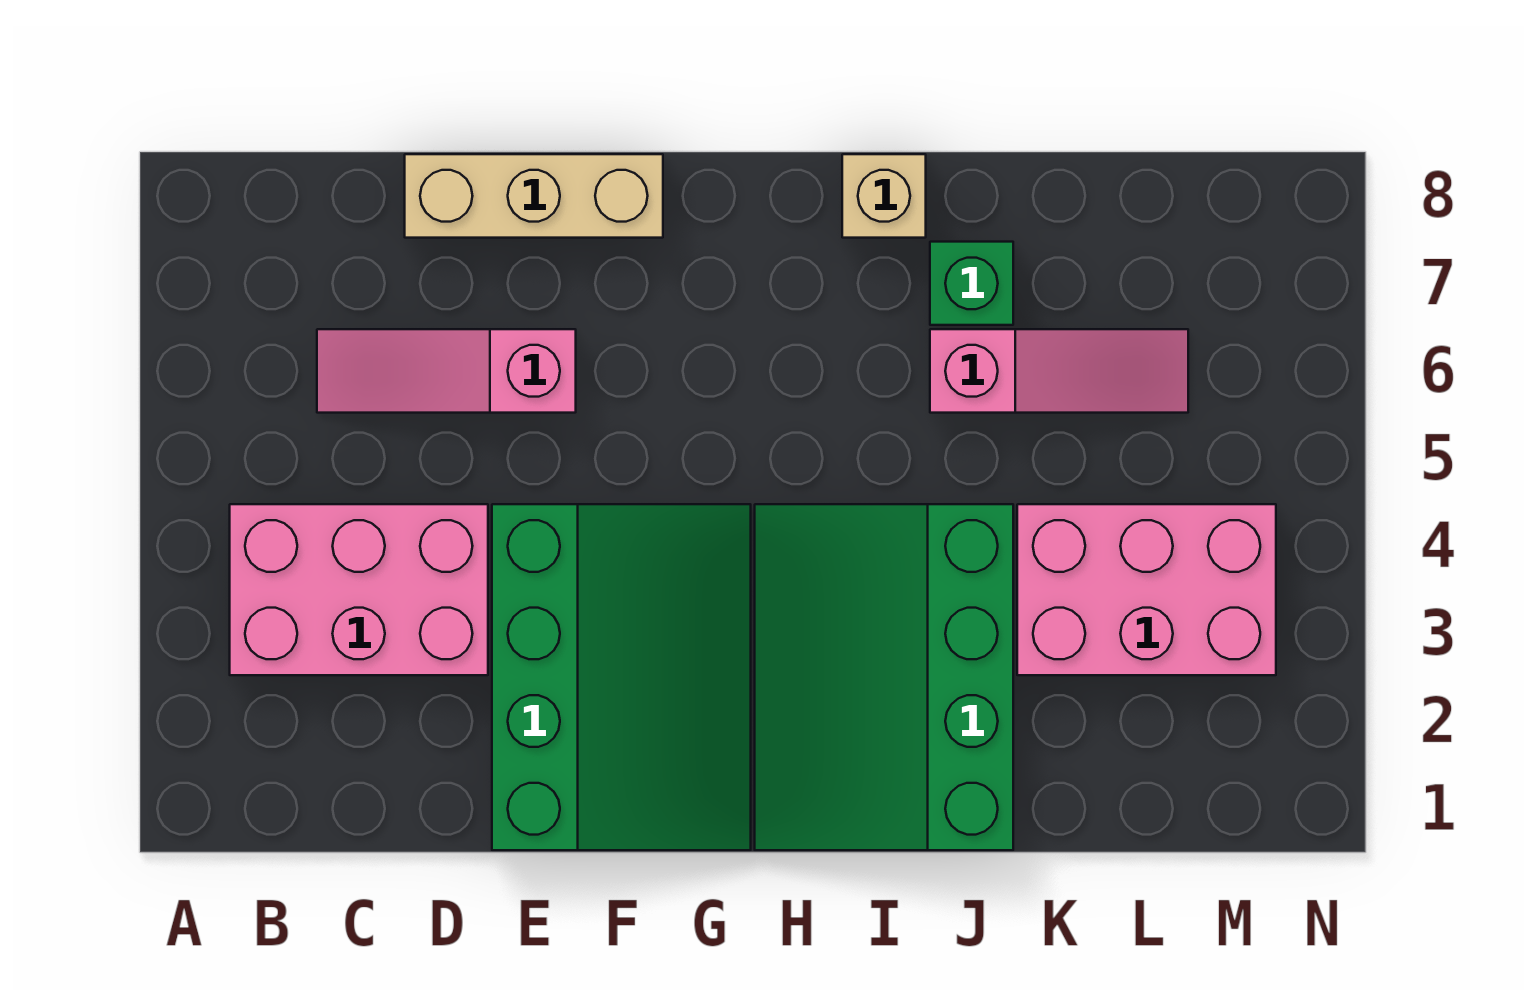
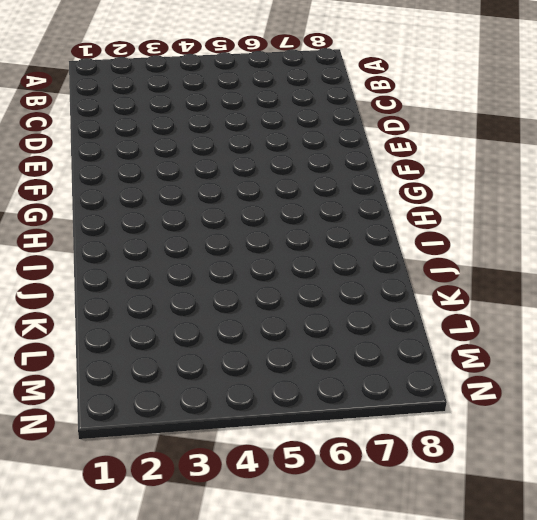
none -> pink brick B3:D4 level 1
none -> pink slope C6:E6 level 1 top E

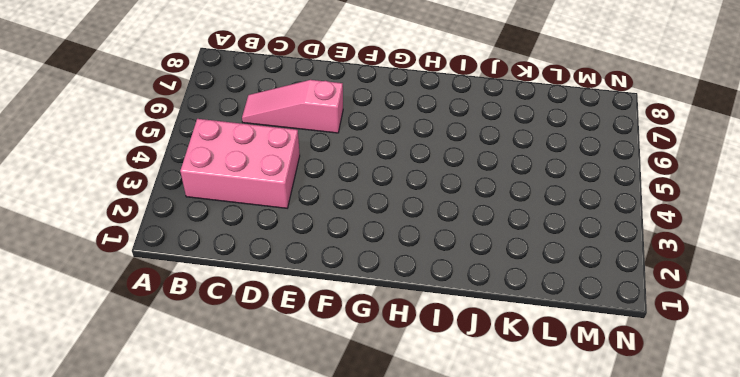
none -> tan brick D8:F8 level 1
none -> green slope E1:G4 level 1 top E

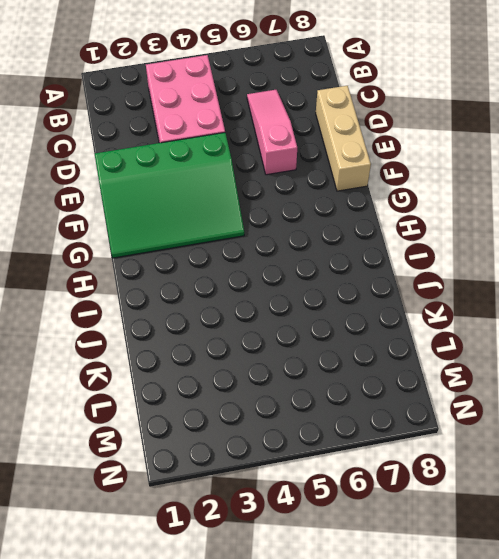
none -> green slope H1:J4 level 1 top J
none -> tan brick I8 level 1

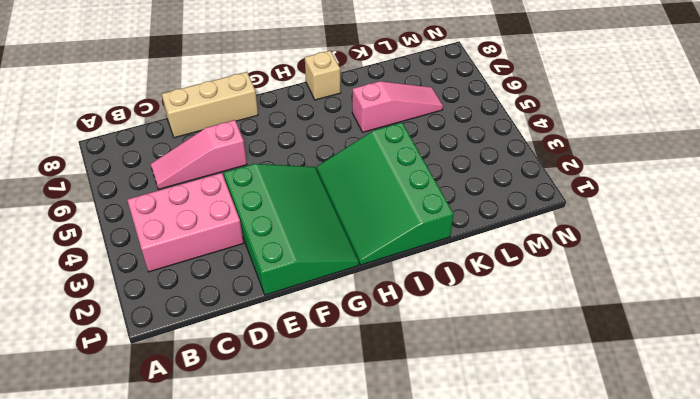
none -> green brick J7 level 1
none -> pink brick K3:M4 level 1

